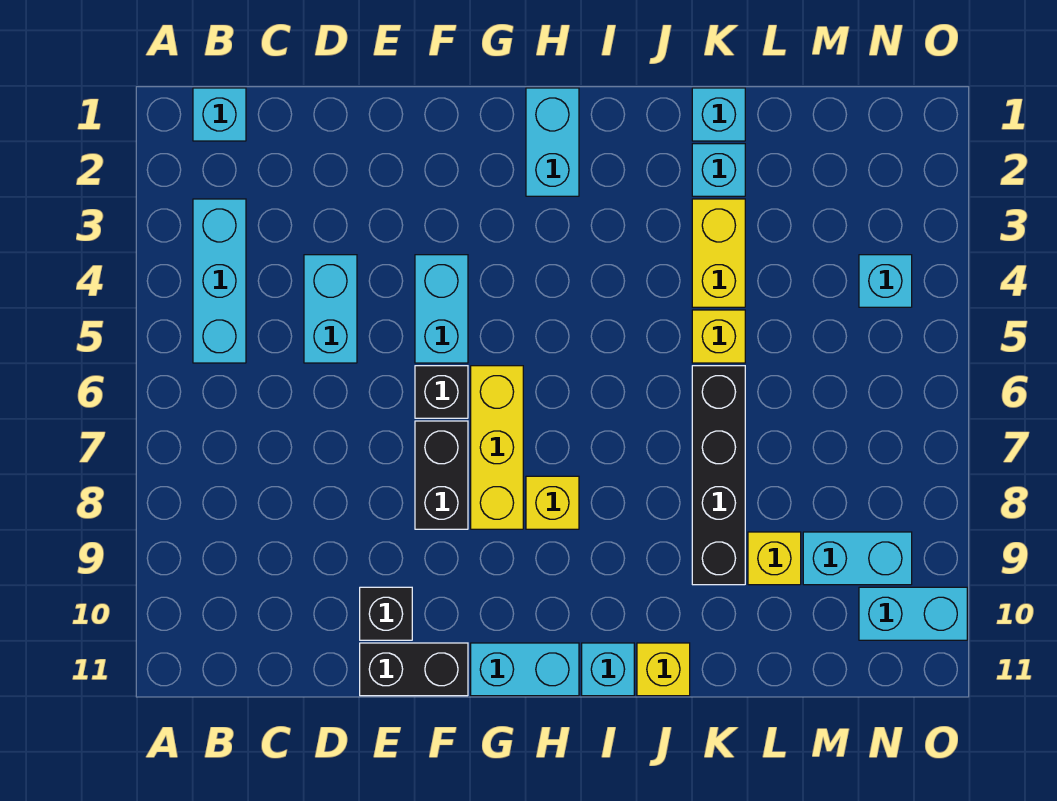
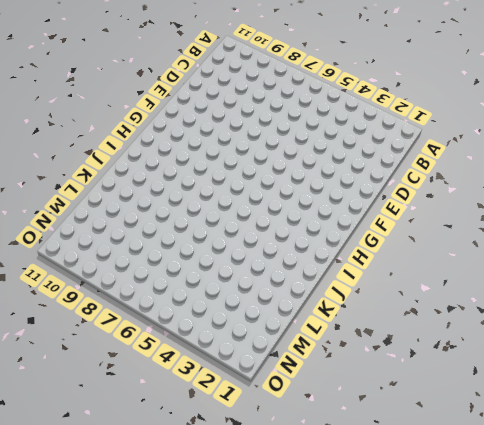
none -> cyan brick B1 level 1
none -> cyan brick B3:B5 level 1
none -> cyan brick D4:D5 level 1

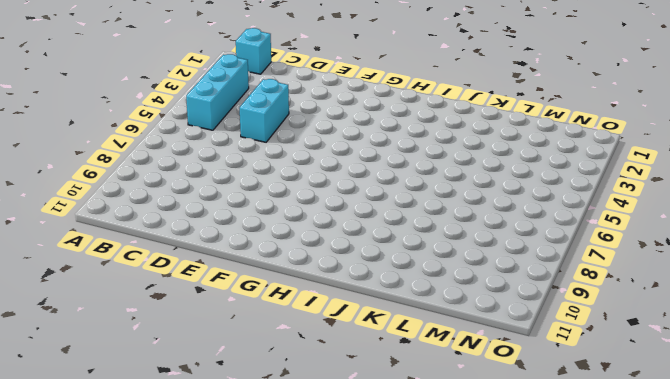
none -> black brick E10 level 1
none -> black brick E11:F11 level 1
none -> cyan brick F4:F5 level 1

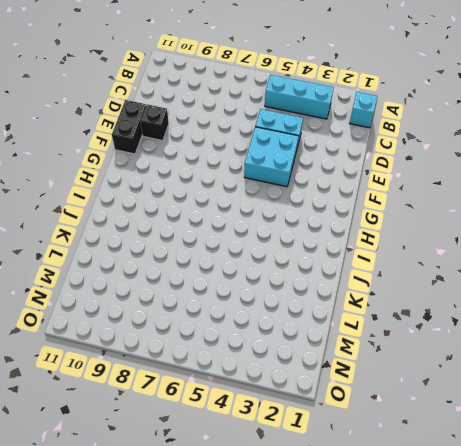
cyan brick E4:F5 level 1 -> cyan brick F4:F5 level 1
none -> black brick F6 level 1
none -> black brick F7:F8 level 1
none -> yellow brick G6:G8 level 1

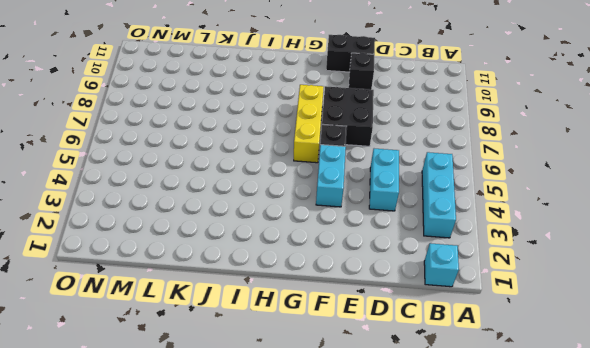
black brick E7:F8 level 1 -> black brick F7:F8 level 1
none -> cyan brick G11:H11 level 1
none -> cyan brick H1:H2 level 1
none -> yellow brick H8 level 1

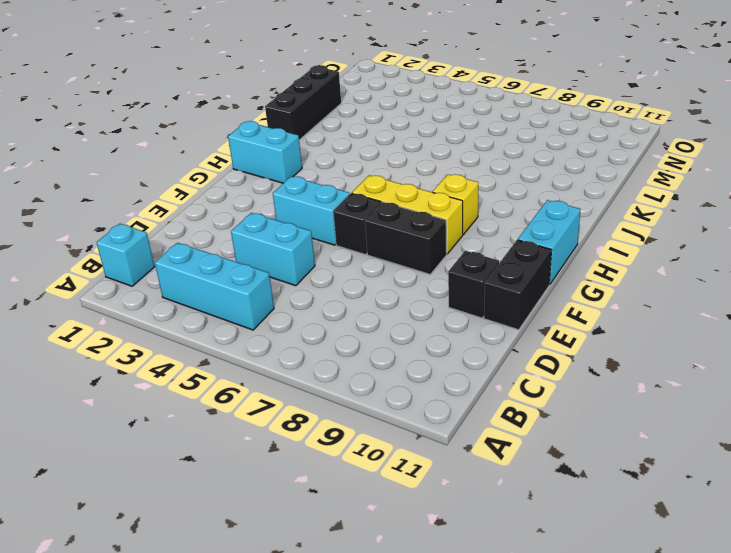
black brick J1:L1 level 1 -> cyan brick K1 level 1
none -> cyan brick I11 level 1
none -> yellow brick J11 level 1
none -> cyan brick K2 level 1

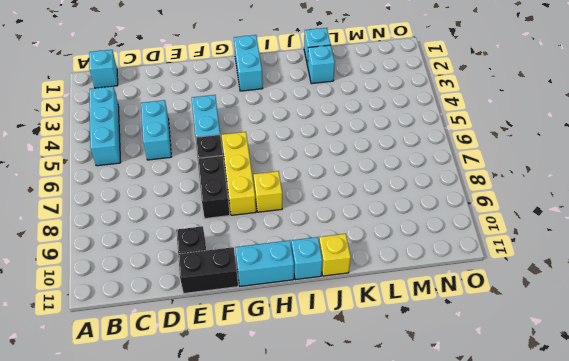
none -> yellow brick K3:K4 level 1
none -> yellow brick K5 level 1
none -> black brick K6:K9 level 1

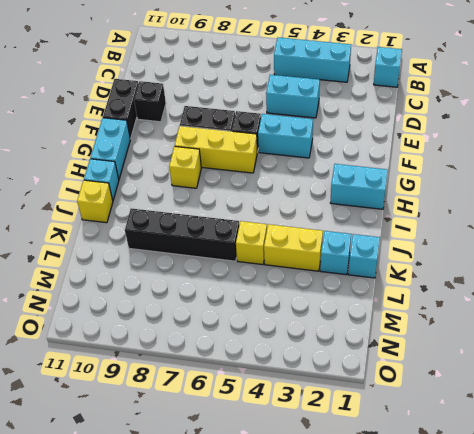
none -> yellow brick L9 level 1
none -> cyan brick M9:N9 level 1
none -> cyan brick N4 level 1

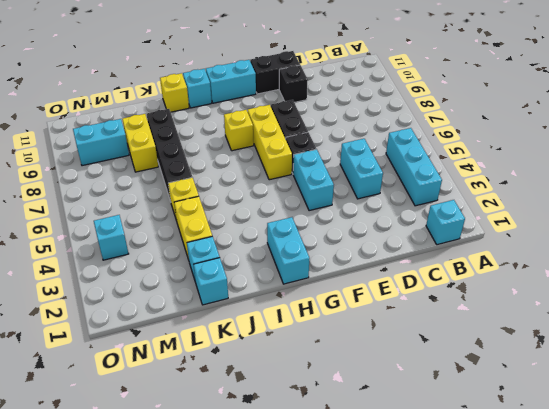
yellow brick L8:L9 level 1 -> yellow brick L9 level 1
none -> cyan brick N10:O10 level 1

